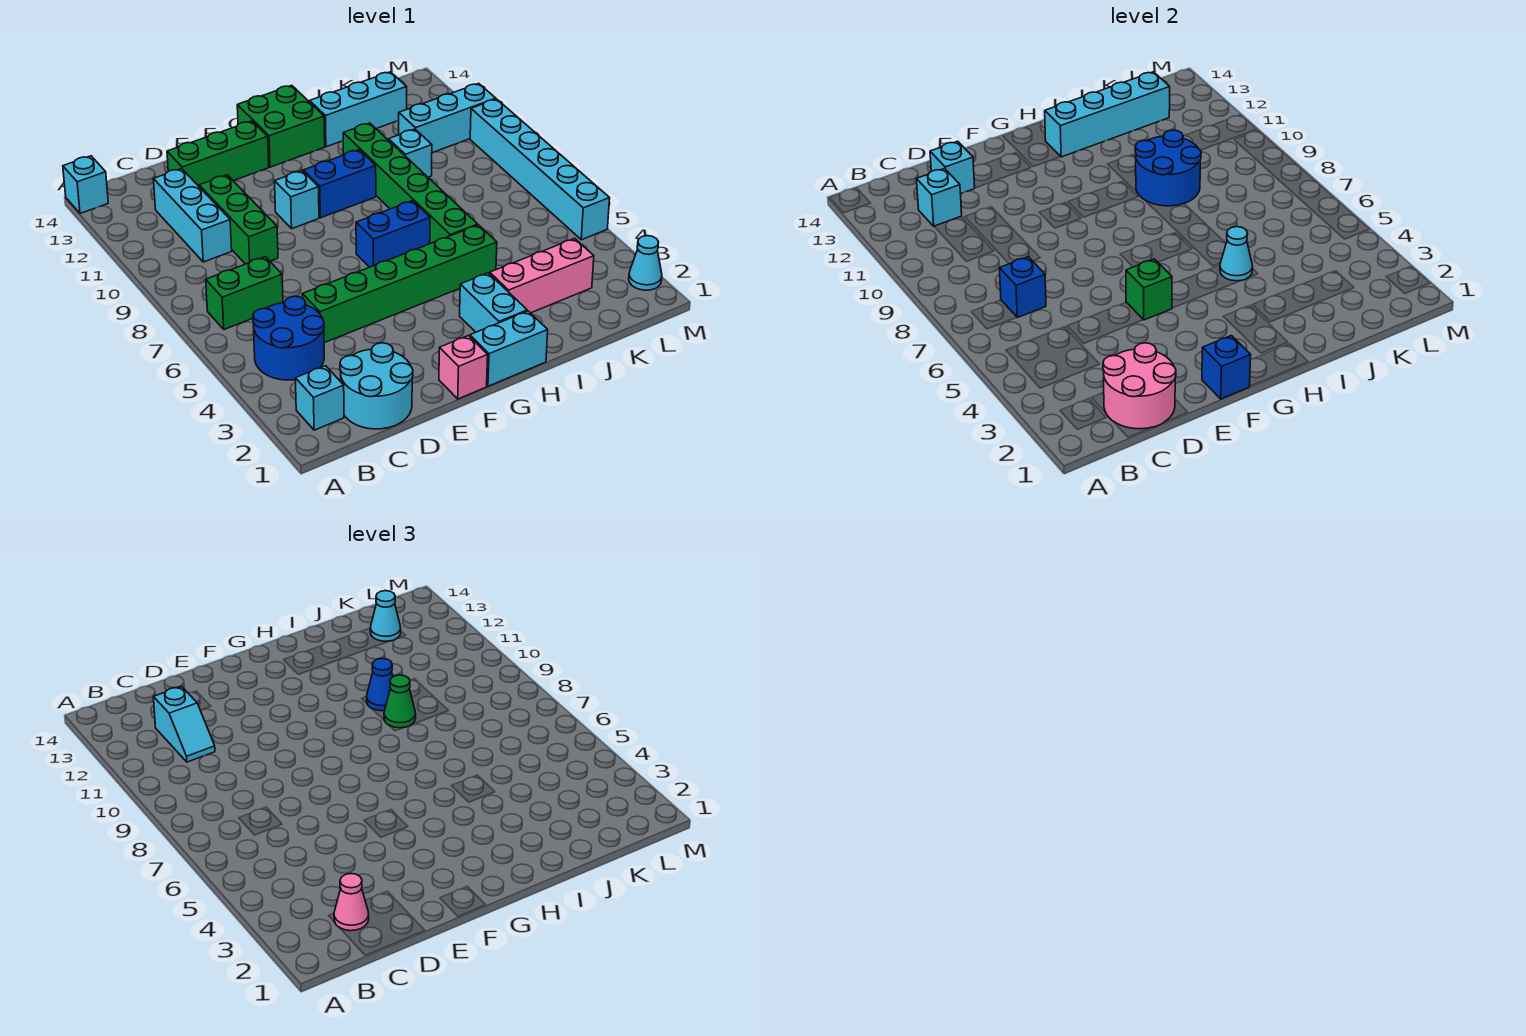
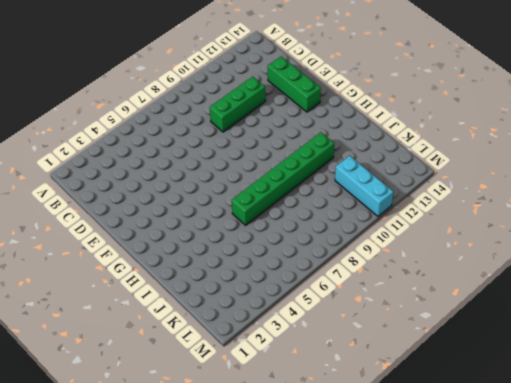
none -> cyan brick A14 level 1
none -> cyan brick B2 level 1
none -> blue round brick B4:C5 level 1
none -> green brick B7:C7 level 1

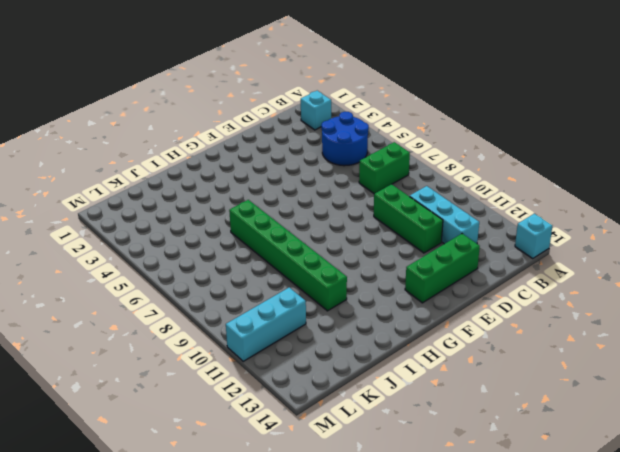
none -> cyan round brick C1:D2 level 1
none -> green brick D5:I5 level 1
none -> pink brick F1 level 1
none -> cyan brick F10 level 1

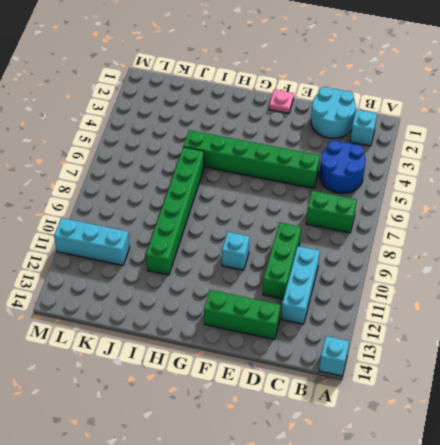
pink plate F1 level 1 -> pink brick F1 level 1
none -> cyan brick G1:H1 level 1
none -> blue brick G7:H7 level 1
none -> blue brick G10:H10 level 1
none -> green brick G13:H14 level 1

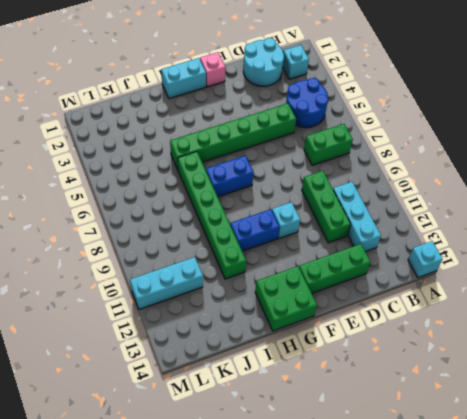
none -> cyan brick H2:H3 level 1
none -> pink brick I3:K3 level 1
none -> cyan brick I13:K13 level 1
none -> cyan brick J10 level 1

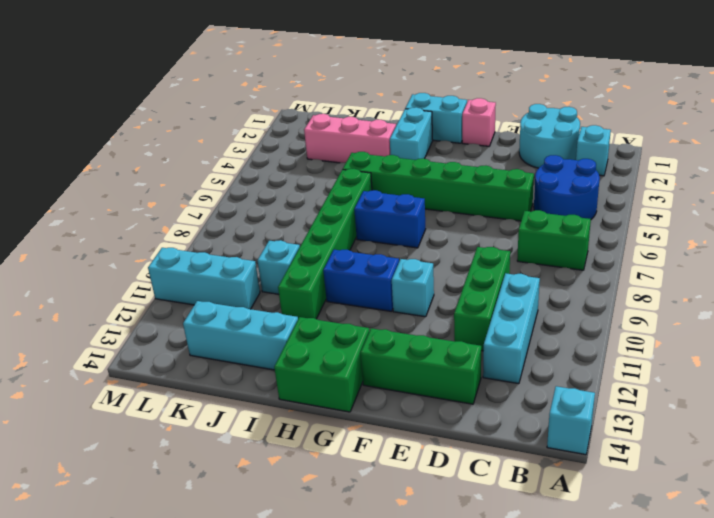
none -> cyan cone M2 level 1
none -> cyan brick M5:M10 level 1
none -> pink round brick C1:D2 level 2
none -> blue brick C7 level 2

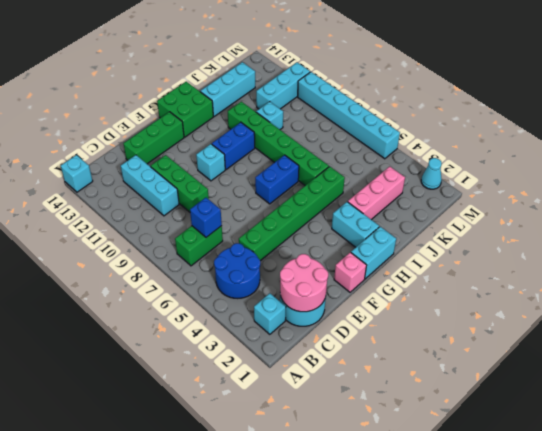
none -> cyan brick C12 level 2
none -> cyan brick D13 level 2
none -> blue brick F1 level 2
none -> green brick F5 level 2

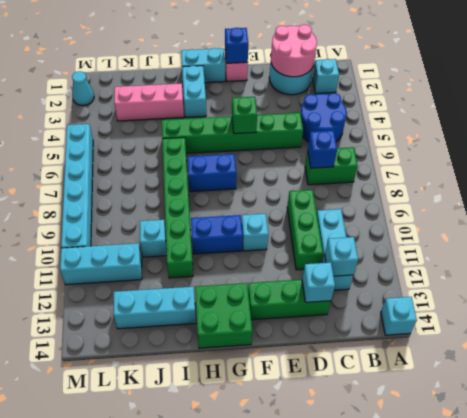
none -> cyan brick H13:K13 level 2
none -> cyan cone I5 level 2
none -> blue round brick I9:J10 level 2
none -> pink cone C2 level 3

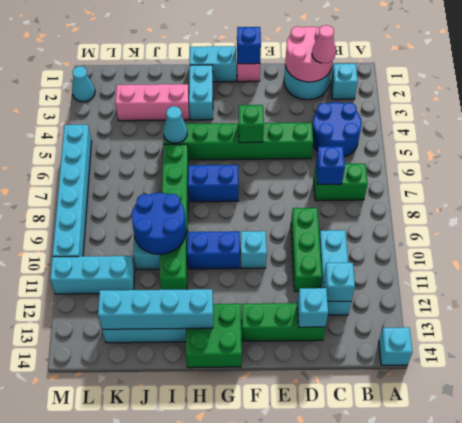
none -> cyan slope C11:C12 level 3 top 12
none -> green cone I9 level 3
none -> blue cone I10 level 3
none -> cyan cone K13 level 3

